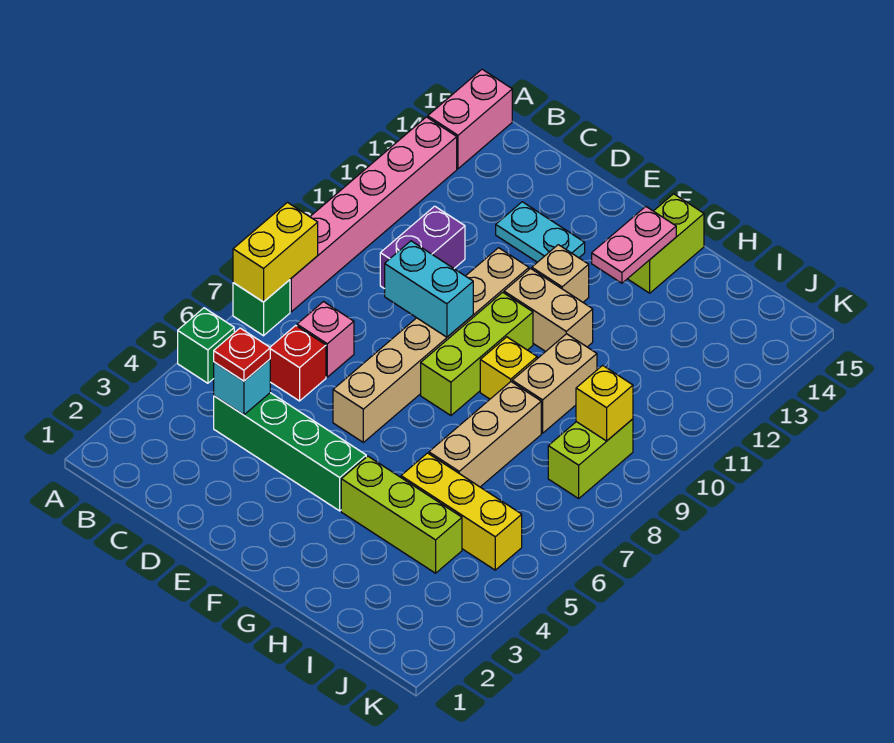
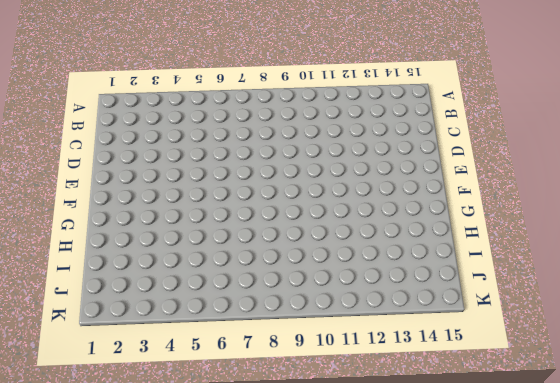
none -> green brick A5 level 1
none -> green brick A7 level 1
none -> pink brick A8:A13 level 1

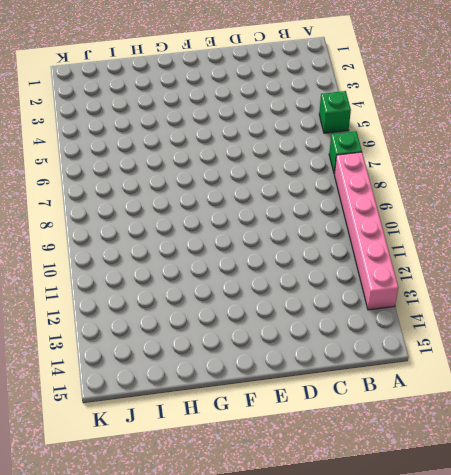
none -> pink brick A14:A15 level 1
none -> green brick C4:F4 level 1
none -> red brick C6 level 1

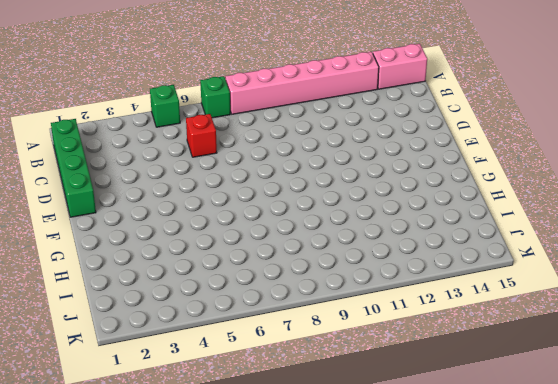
green brick B1:E1 level 1 -> green brick C4:F4 level 1
none -> pink brick C7 level 1
none -> purple brick C10:C11 level 1
none -> cyan plate D13:E13 level 1

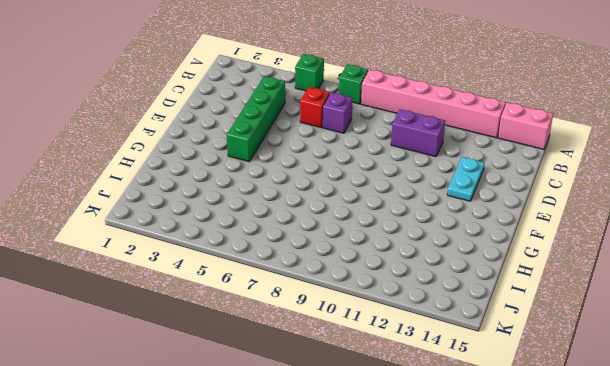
purple brick C7 level 1 -> pink brick C7 level 1
none -> tan brick E6:E11 level 1
none -> lime brick F8:F10 level 1
none -> tan brick F11:G11 level 1

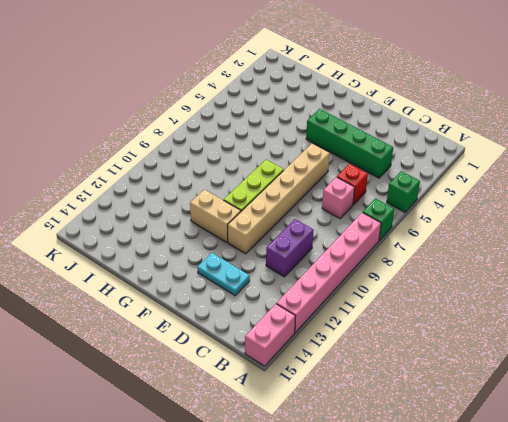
none -> tan brick F12 level 1
none -> lime brick G4:I4 level 1
none -> yellow brick G9 level 1

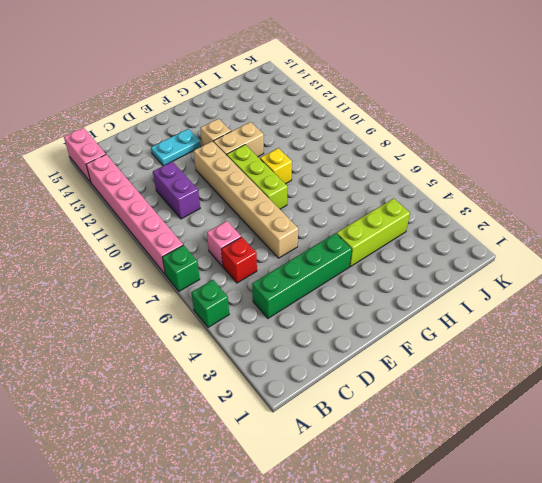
none -> lime brick G14:G15 level 1
none -> yellow brick H5:J5 level 1
none -> tan brick H6:H8 level 1

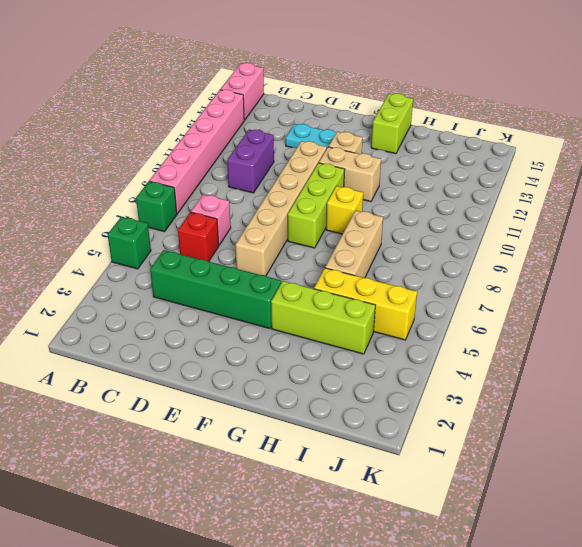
none -> tan brick H9:H10 level 1
none -> lime brick J8:J9 level 1
none -> yellow brick A7:A8 level 2

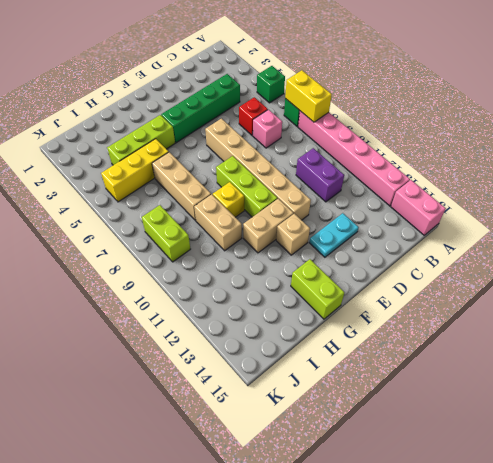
none -> cyan brick C4 level 2
none -> cyan brick D9:E9 level 2
none -> pink plate G13:G14 level 2

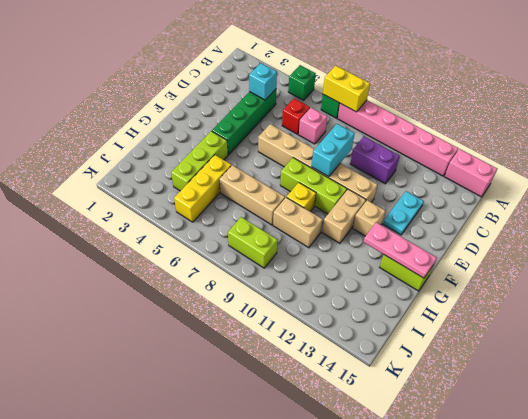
pink plate G13:G15 level 2 -> pink plate G13:G14 level 2
none -> yellow brick J9 level 2
none -> red plate C4 level 3

